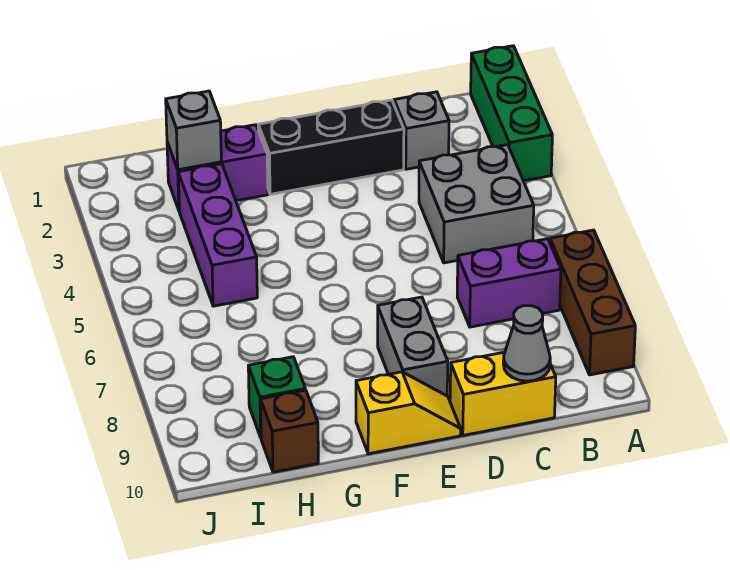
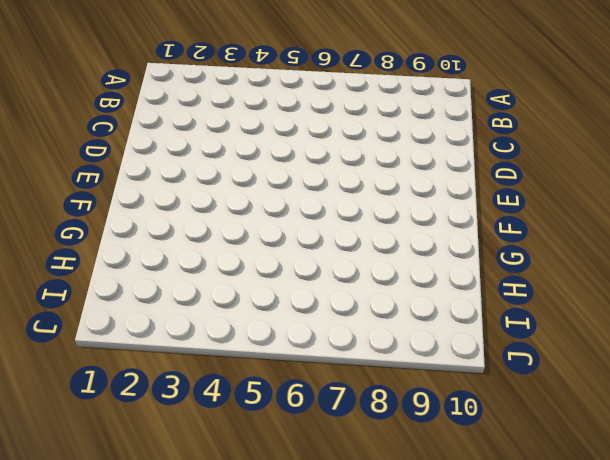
none -> green brick A1:A3 level 1
none -> brown brick A7:A9 level 1
none -> grey brick B4:C5 level 1

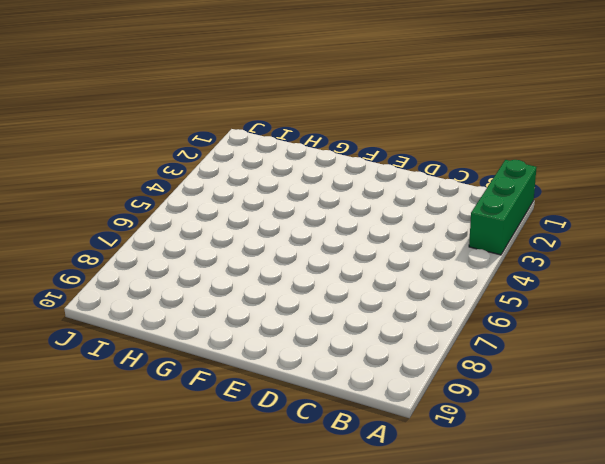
none -> brown brick A7:A9 level 1
none -> grey brick B4:C5 level 1
none -> purple brick B7:C7 level 1

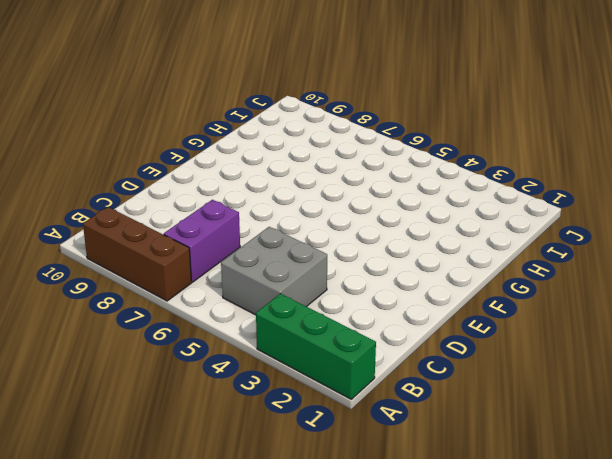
none -> grey brick C2 level 1
none -> yellow brick C10:D10 level 1
none -> black brick D2:F2 level 1

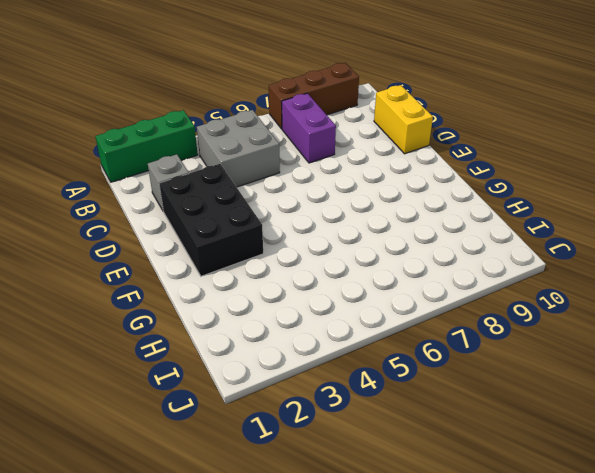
black brick D2:F3 level 1 -> black brick D2:F2 level 1
none -> grey brick E8:E9 level 1
none -> yellow slope E10:F10 level 1 top F
none -> purple brick G2:H2 level 1

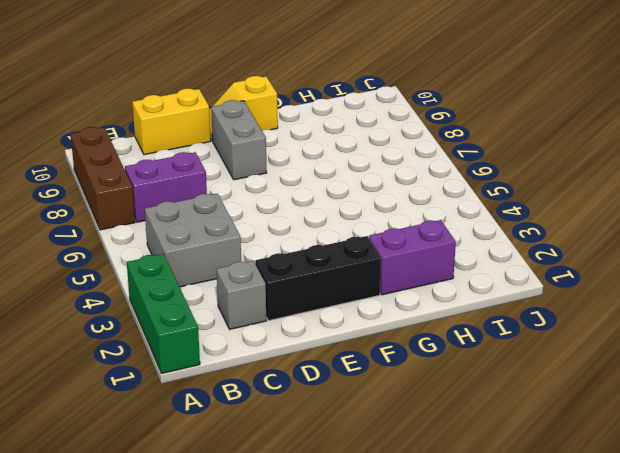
none -> purple brick H3:H5 level 1
none -> green brick H9 level 1
none -> brown brick H10 level 1

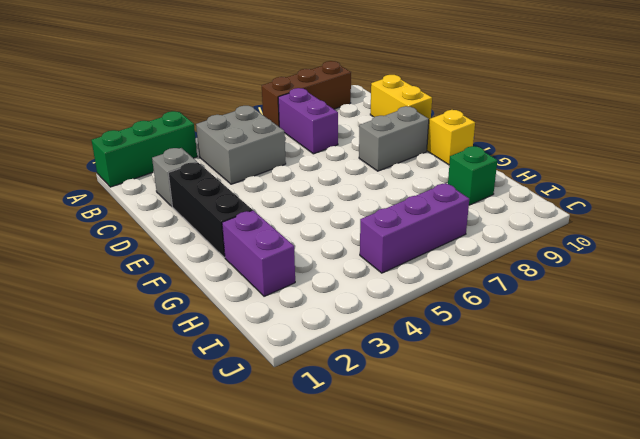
purple brick I5:I7 level 1 -> purple brick H3:H5 level 1
none -> brown brick H10 level 1
none -> grey cone C10 level 2
none -> grey brick H2 level 2

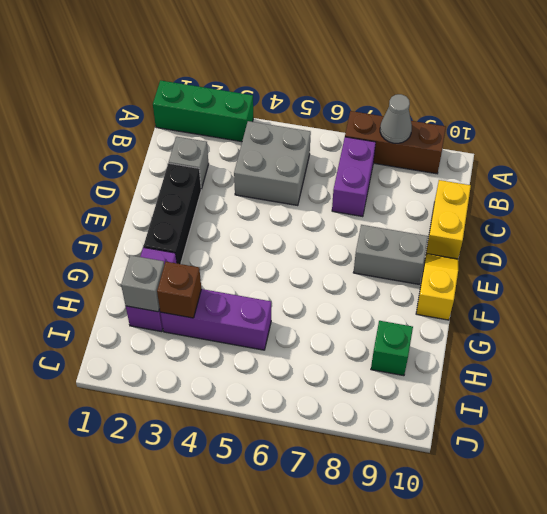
grey cone A8 level 2 -> grey cone C10 level 2
brown brick H3 level 2 -> brown brick H10 level 1

